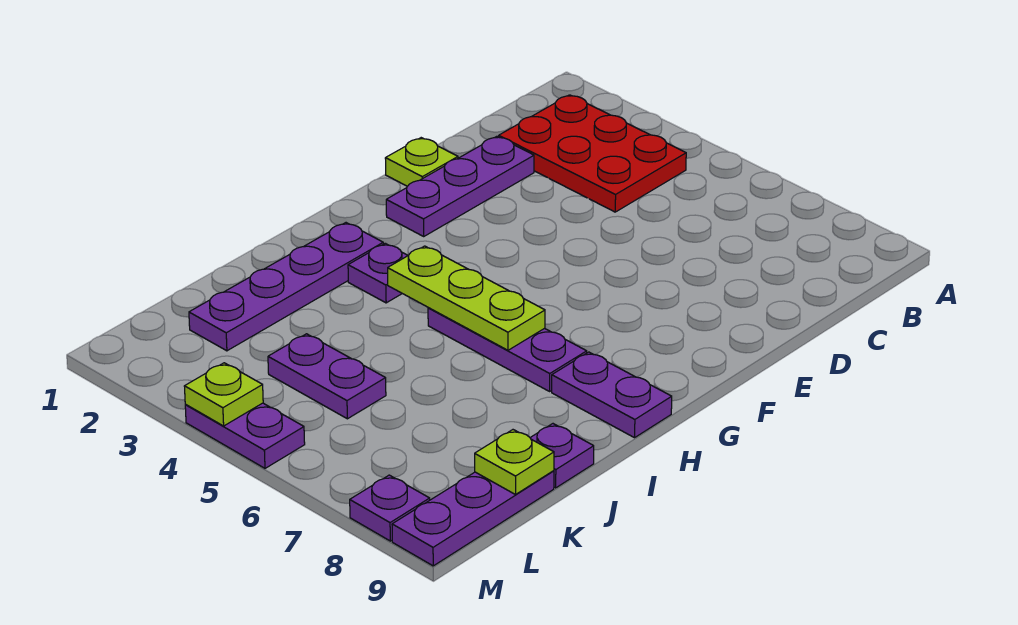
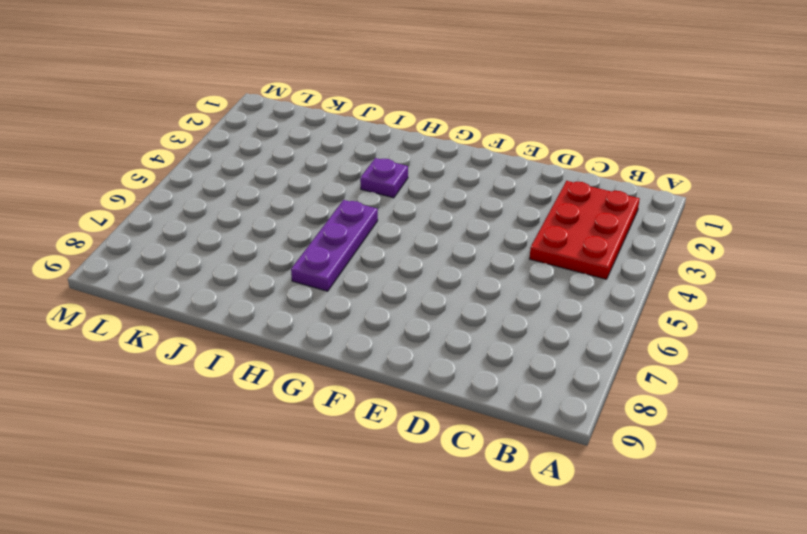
none -> purple plate D2:F2 level 1
none -> lime plate E1 level 1
none -> purple plate H2:K2 level 1

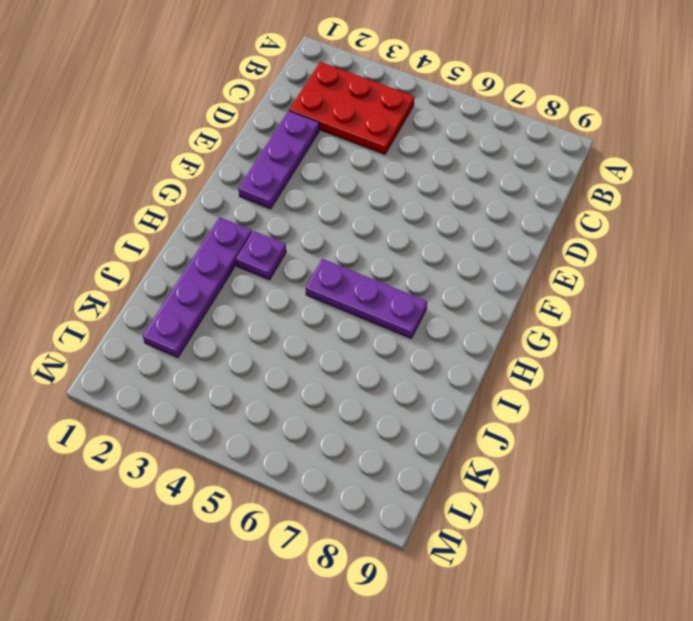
none -> lime plate E1 level 1
none -> purple plate H8:H9 level 1
none -> purple plate J9 level 1

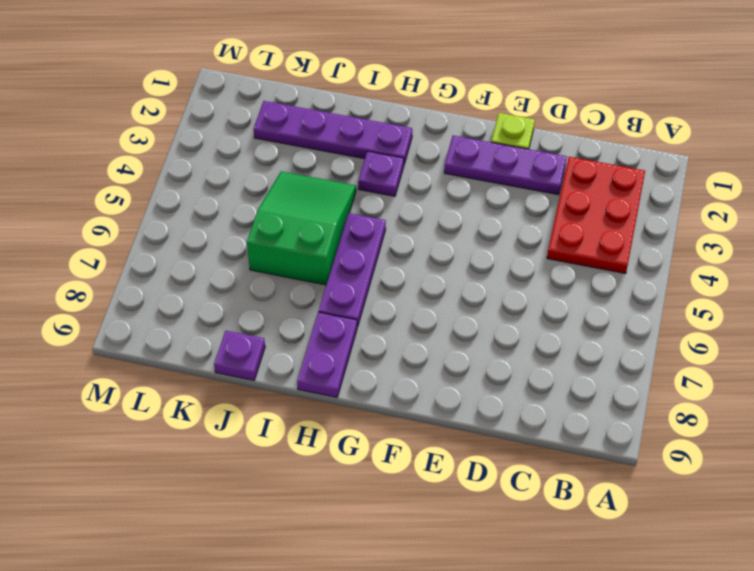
green slope I4:J6 level 1 top 6 -> none
none -> purple plate K4:K5 level 1
none -> purple plate K9:M9 level 1
none -> purple plate M4:M5 level 1

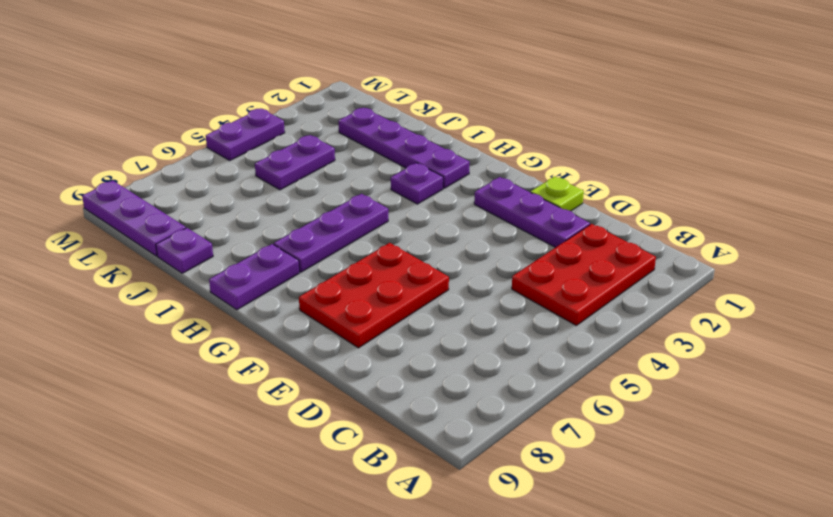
red plate E6:F8 level 1 -> none
none -> purple plate M8 level 1
none -> lime plate H4:H6 level 2
none -> lime plate K9 level 2

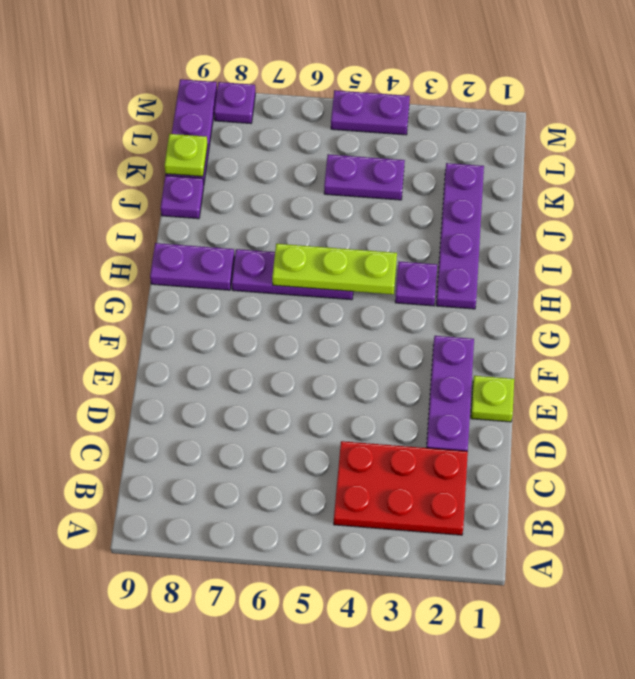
none -> lime plate M4 level 2

